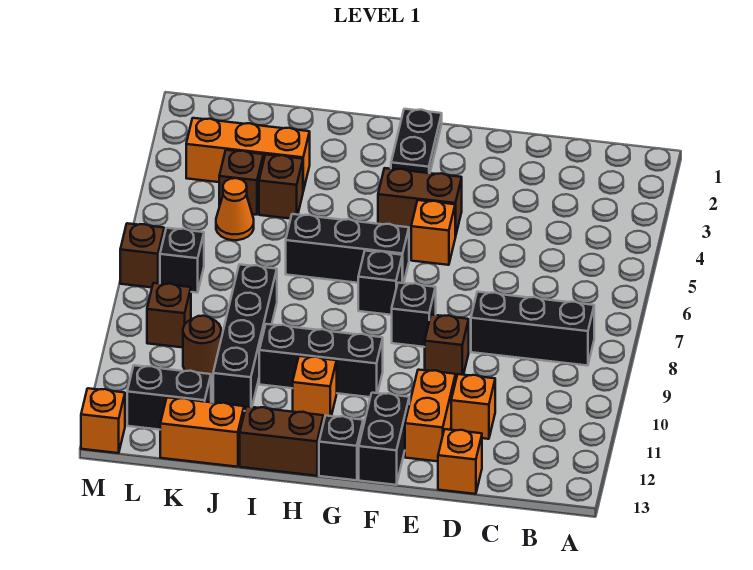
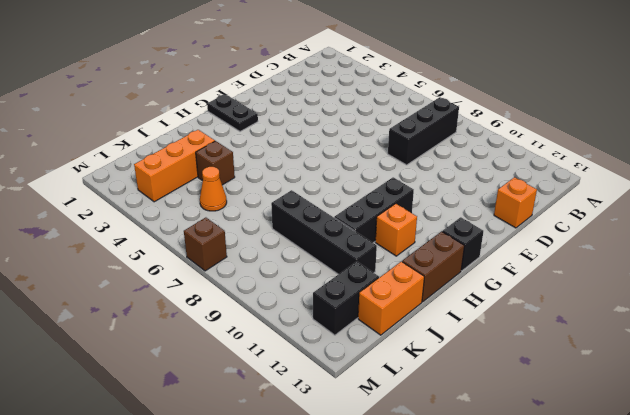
none -> orange brick D11 level 1
none -> brown brick E9 level 1
none -> orange brick E11:E12 level 1

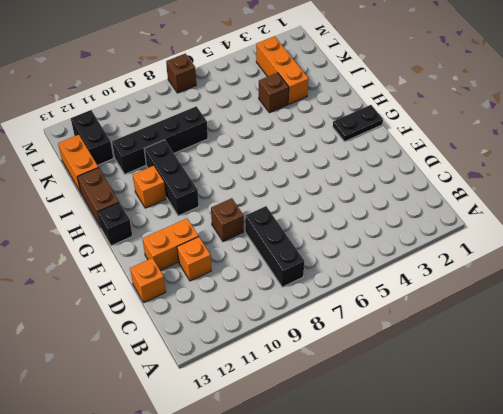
none -> brown brick F4:G4 level 1
none -> orange brick F5 level 1
none -> black brick F8 level 1

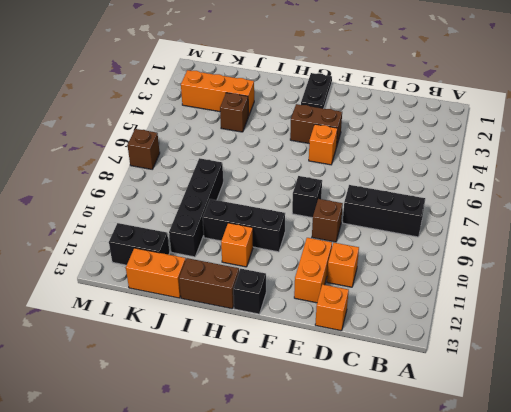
none -> black brick F12:F13 level 1
none -> black brick G6:I6 level 1
none -> black brick G7 level 1

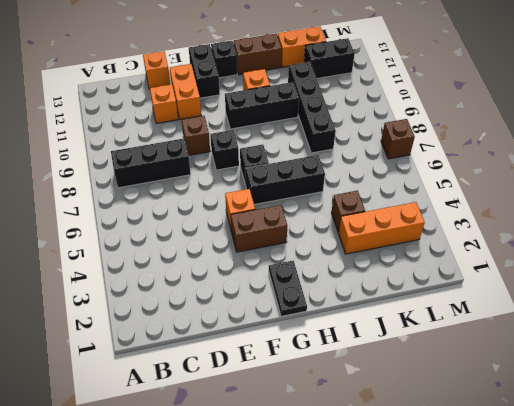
none -> brown brick K4 level 1
none -> orange cone K5 level 1
none -> brown round brick K10 level 1

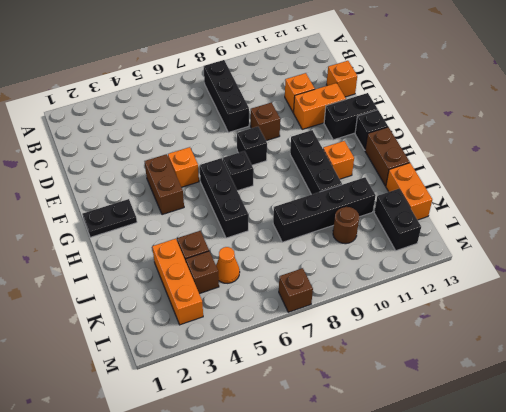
none -> black brick L7 level 1
none -> brown brick L9 level 1
none -> orange brick M13 level 1

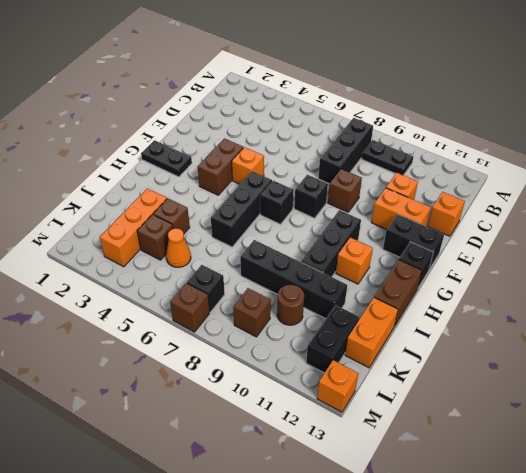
black plate B9:B10 level 1 -> none

